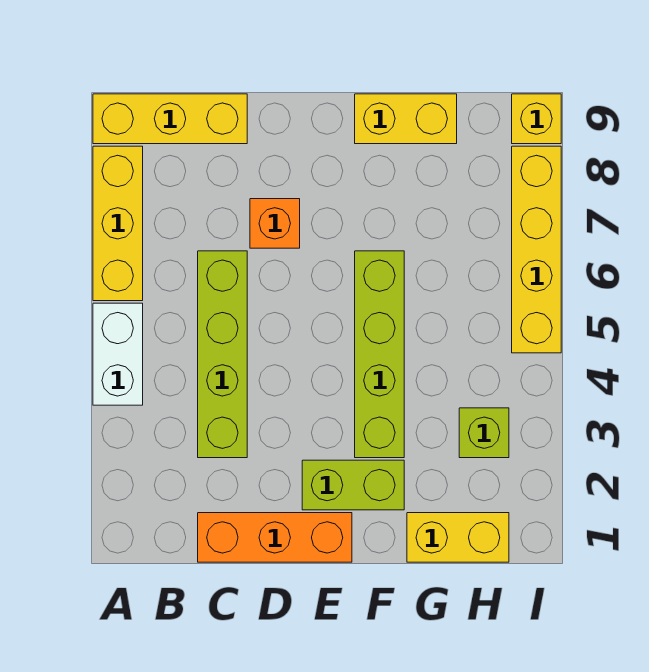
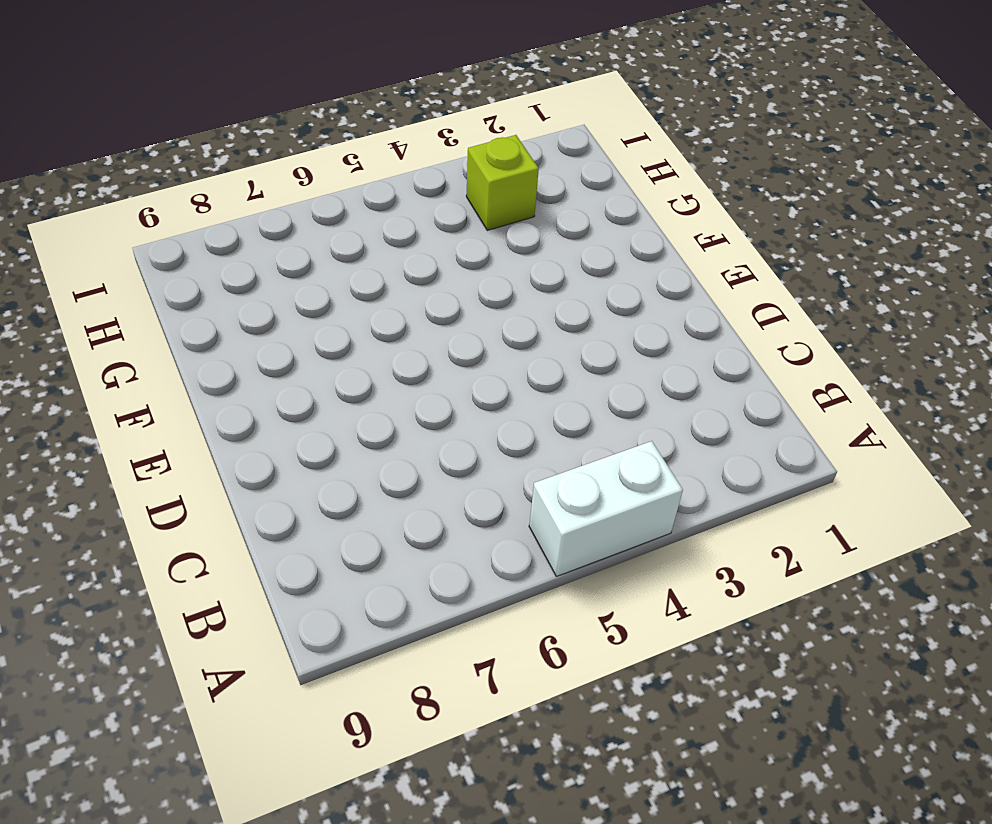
none -> yellow brick A6:A8 level 1
none -> yellow brick A9:C9 level 1
none -> orange brick C1:E1 level 1

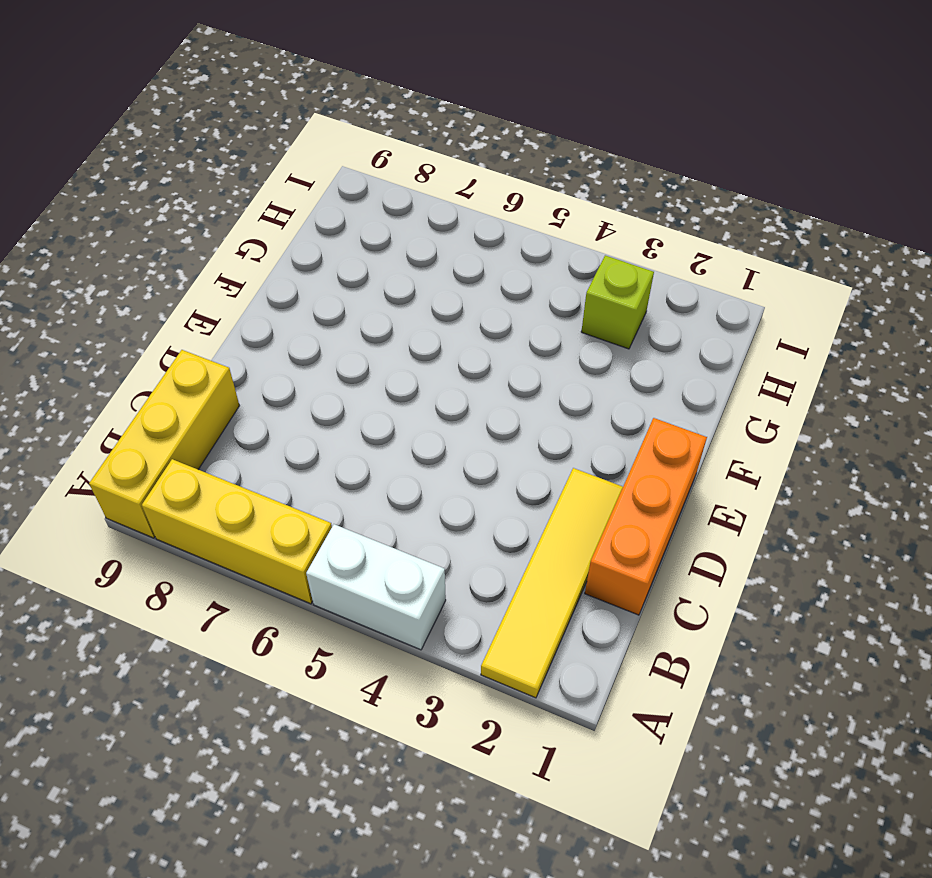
yellow tile A2:D2 level 1 -> none
none -> lime brick C3:C6 level 1
none -> orange brick D7 level 1
none -> lime brick E2:F2 level 1

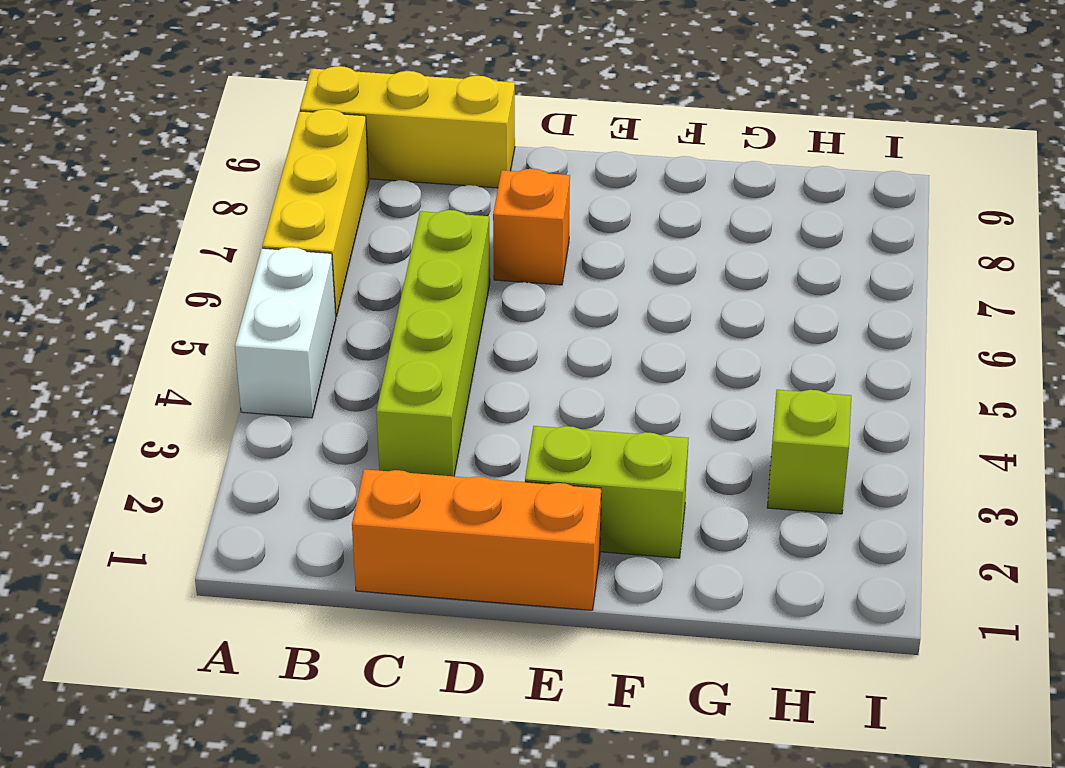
none -> lime brick F3:F6 level 1
none -> yellow brick F9:G9 level 1
none -> yellow brick G1:H1 level 1

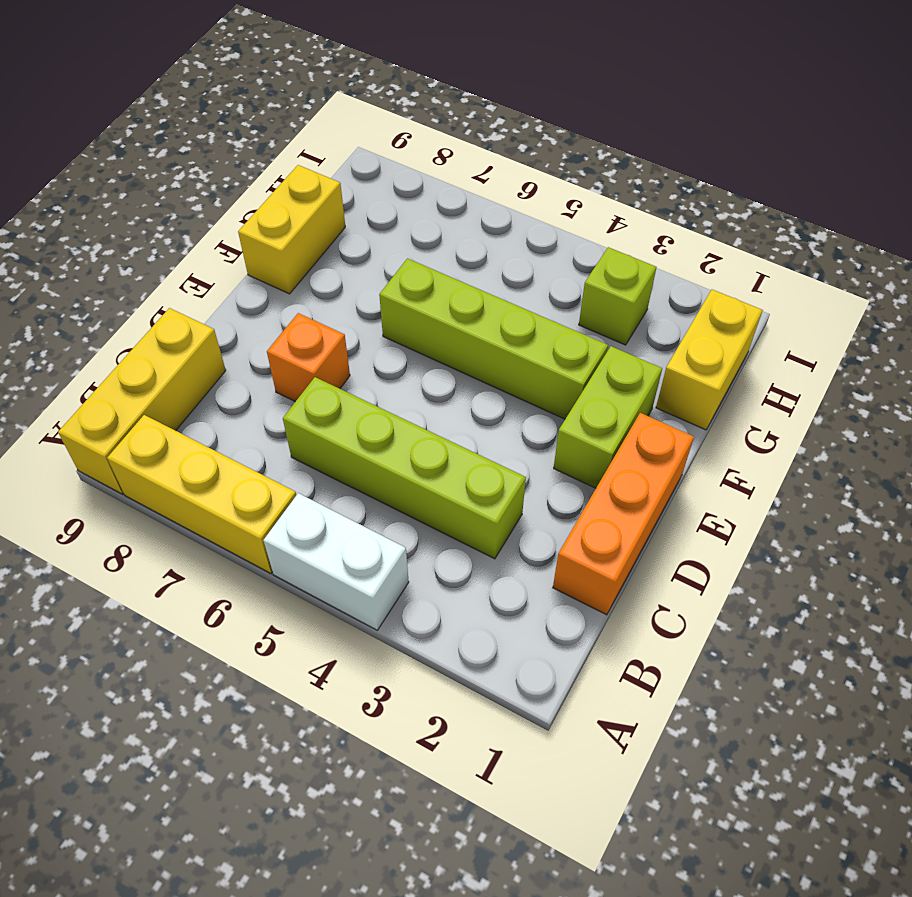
none -> yellow brick I5:I8 level 1
none -> yellow brick I9 level 1

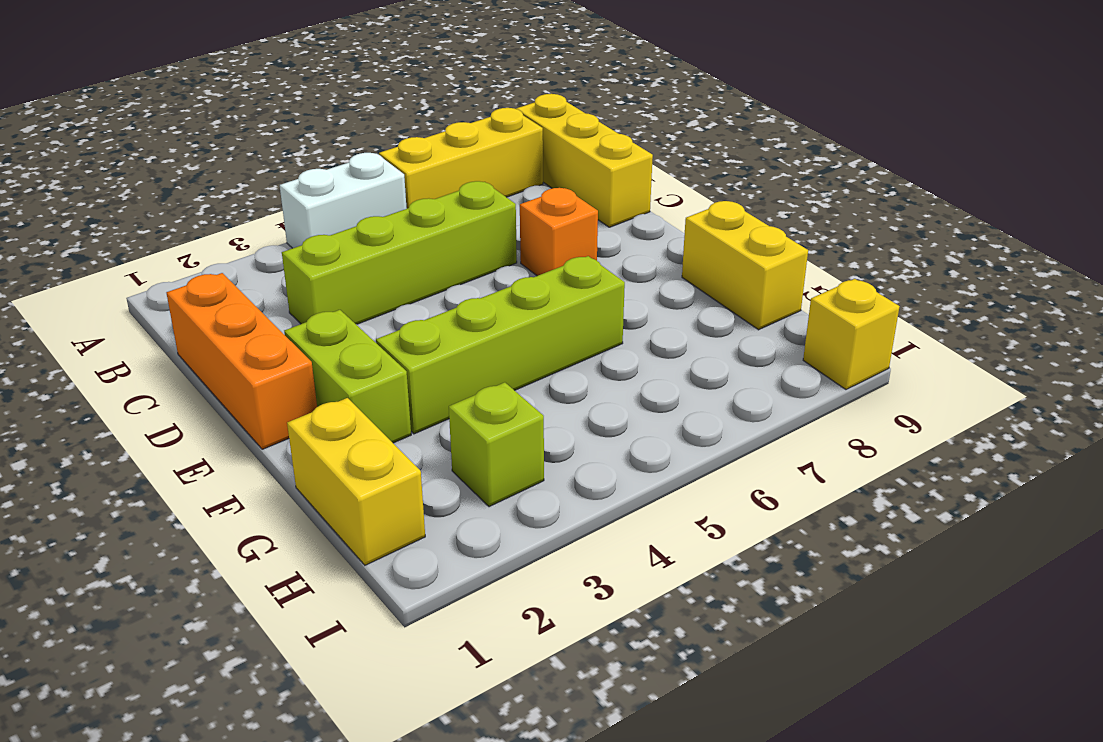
none -> yellow brick I5:I8 level 1

